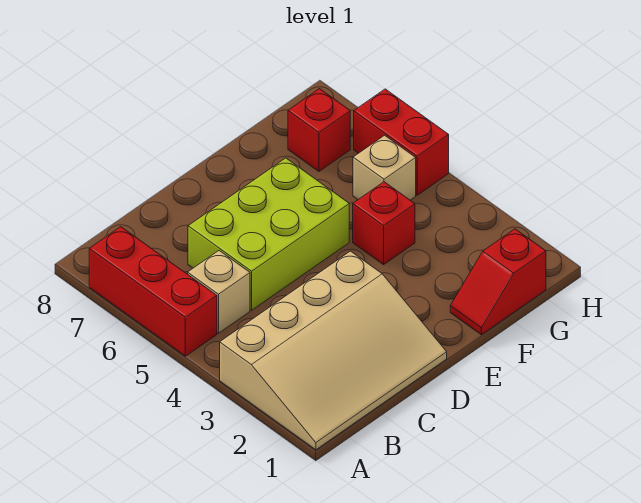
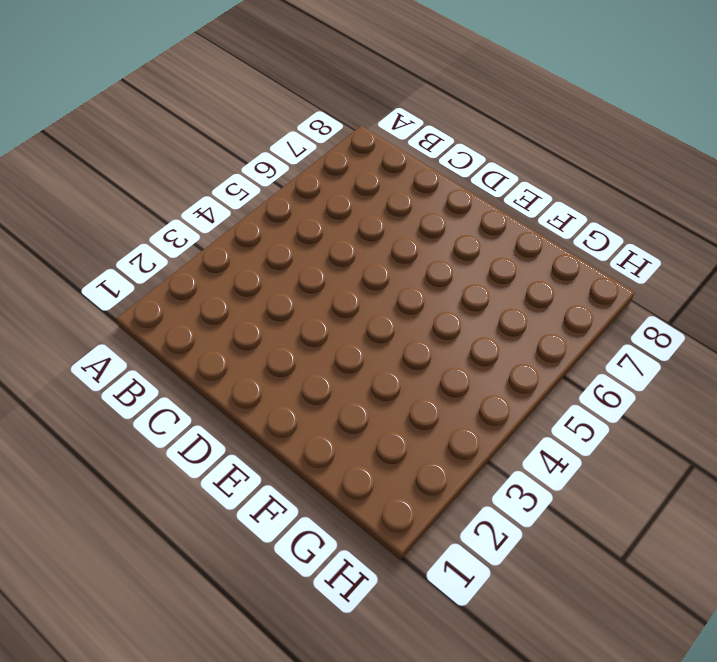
none -> tan slope A1:D3 level 1 top 3
none -> red brick A5:A7 level 1

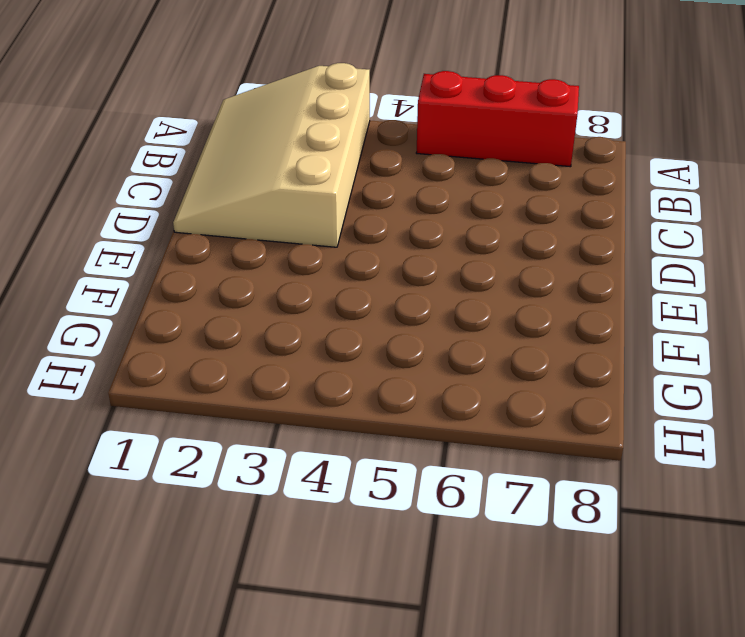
none -> tan brick B5 level 1
none -> lime brick C5:E6 level 1

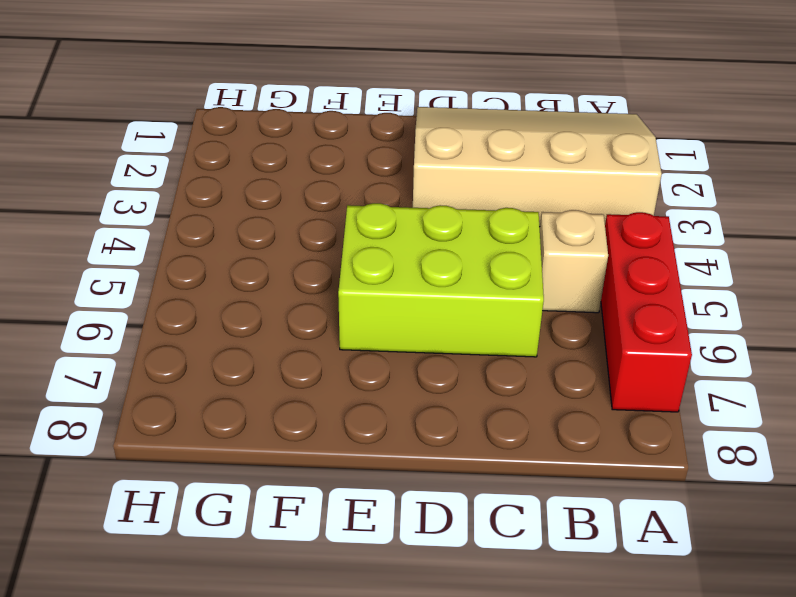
none -> red slope F1:G1 level 1 top G
none -> red brick F4 level 1

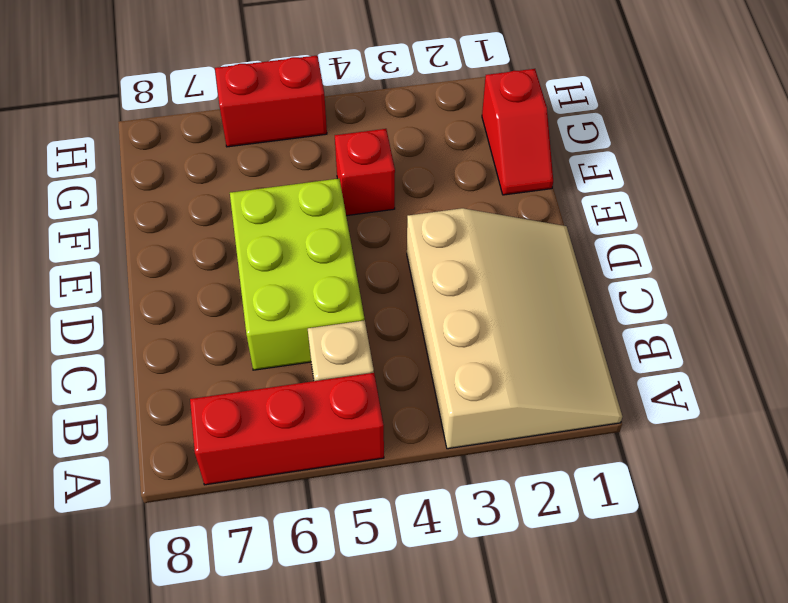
none -> tan brick G5 level 1
none -> red brick G7 level 1

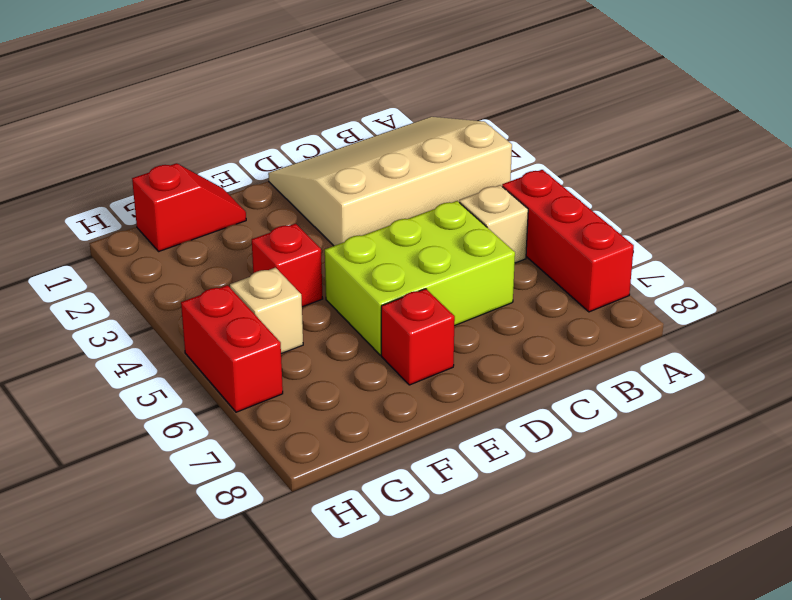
red brick E7 level 1 -> red brick G7 level 1

